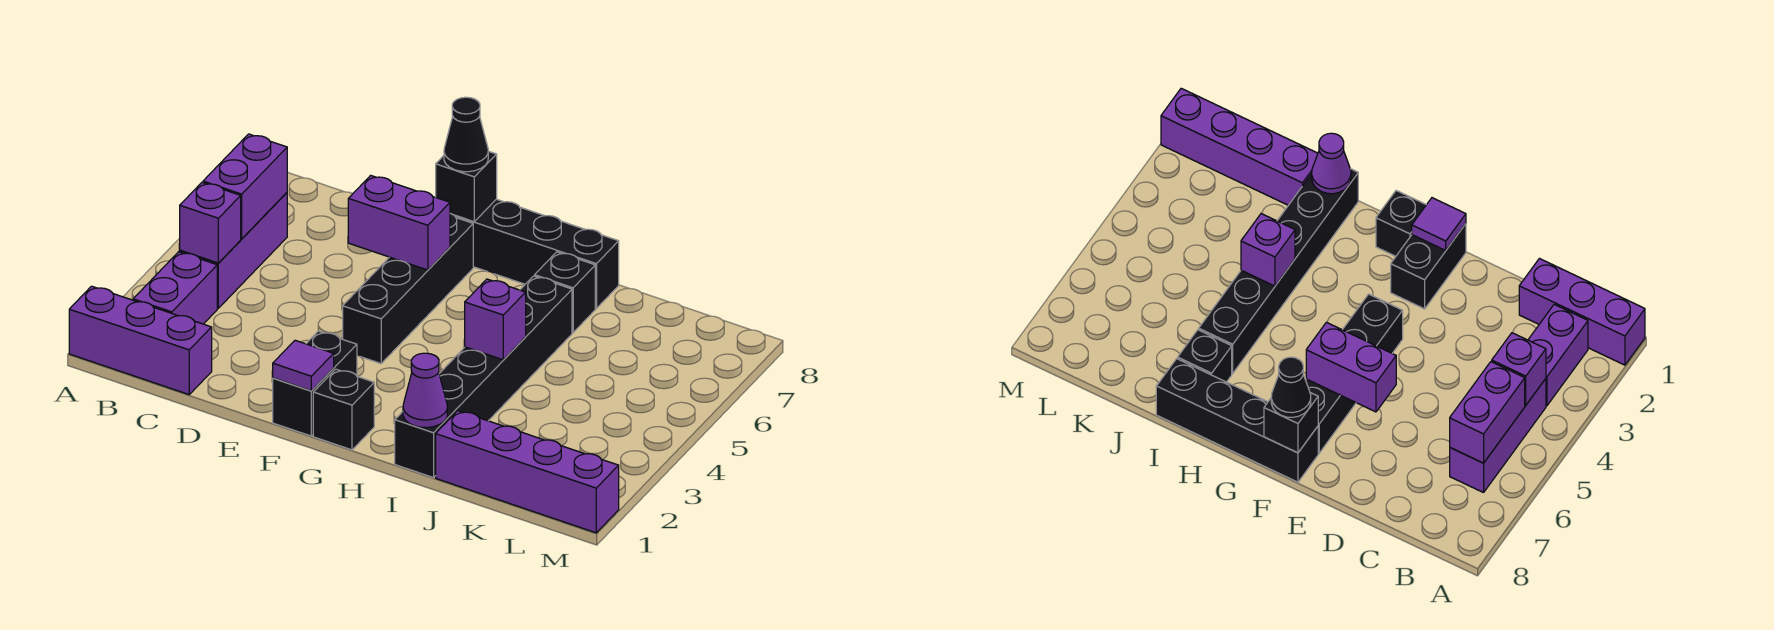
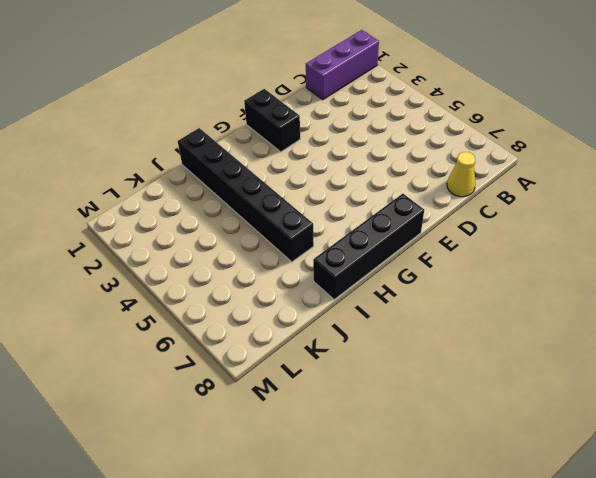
yellow cone C8 level 1 -> none
none -> purple brick B2:B3 level 1
none -> purple brick B4:B6 level 1
none -> black brick F4:F7 level 1

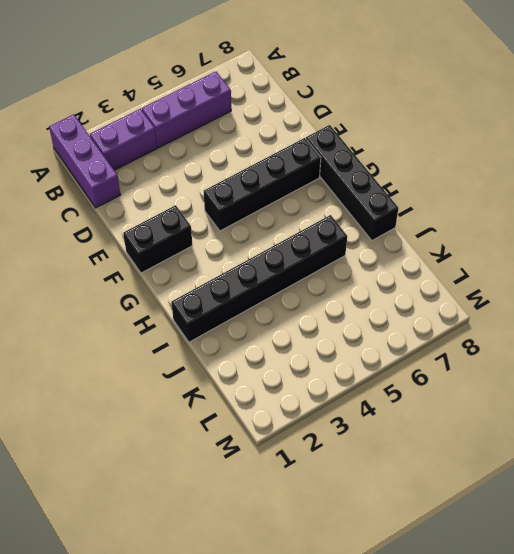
none -> black brick G1 level 1
none -> black brick I7 level 1
none -> purple brick J1:M1 level 1

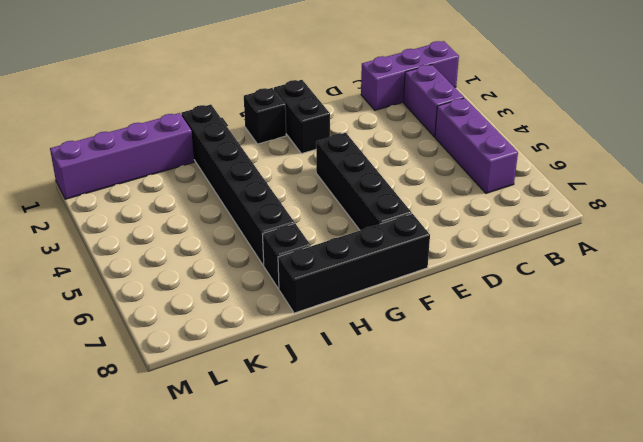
none -> purple brick B4 level 2
none -> purple brick B5:B6 level 2
none -> purple brick E6:F6 level 2

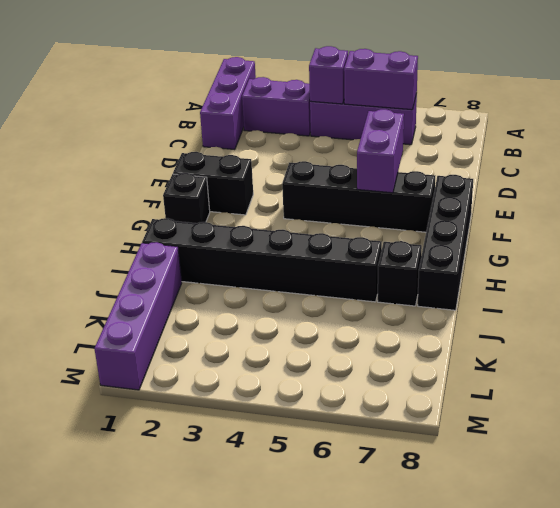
none -> purple tile F1 level 2
none -> black brick F8 level 2
none -> purple cone I1 level 2

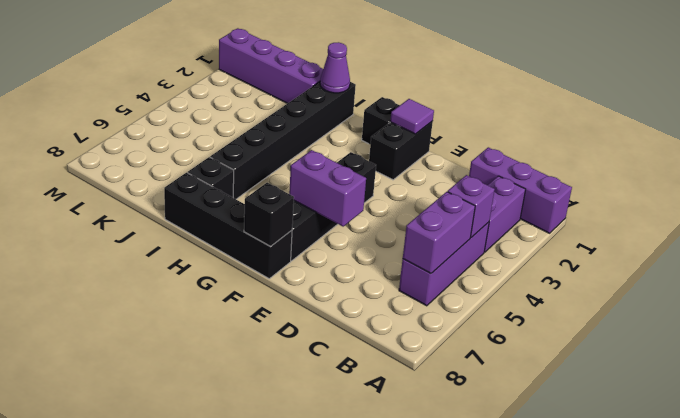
none -> purple brick I4 level 2
none -> black cone F8 level 3

